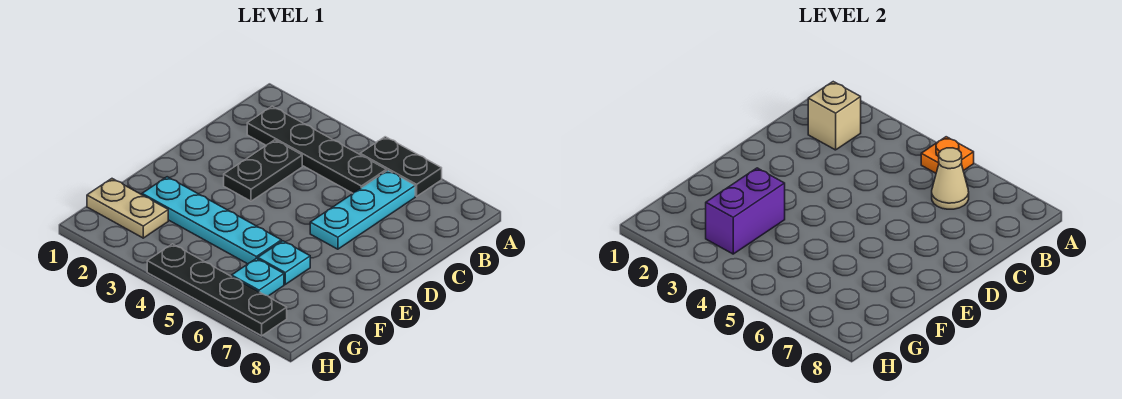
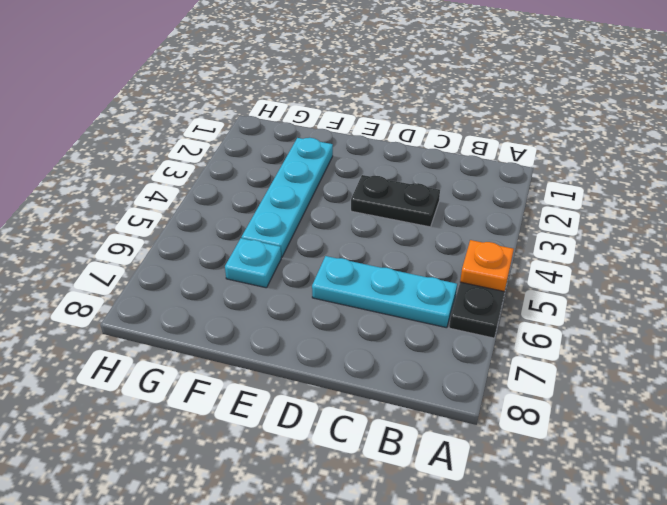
none -> black plate B2:B5 level 1
none -> tan plate G1:G2 level 1
none -> cyan plate G6 level 1

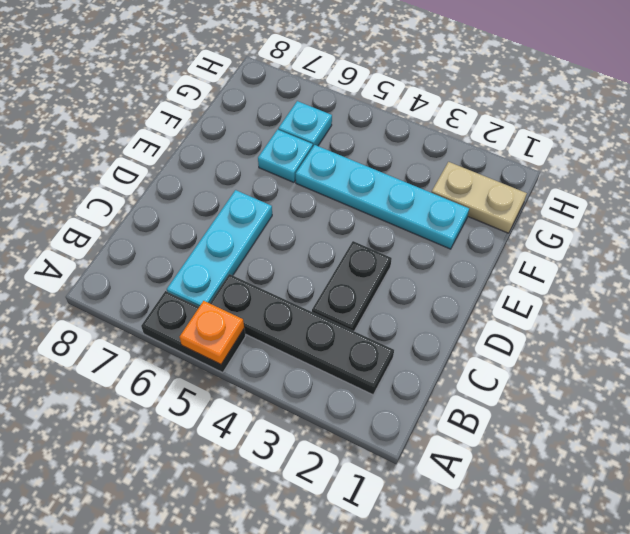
none -> black plate H4:H7 level 1
none -> tan brick B2 level 2
none -> tan cone B6 level 2

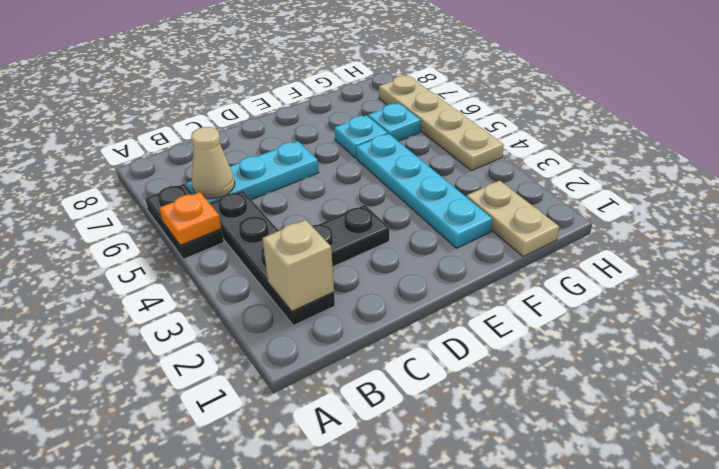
tan plate H4:H7 level 1 -> black plate H4:H7 level 1
none -> purple brick F3:G3 level 2

